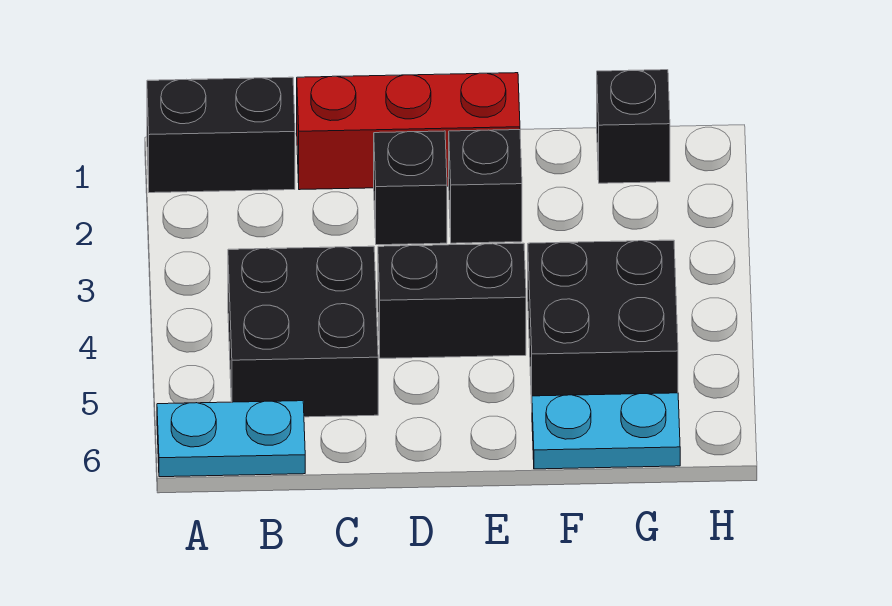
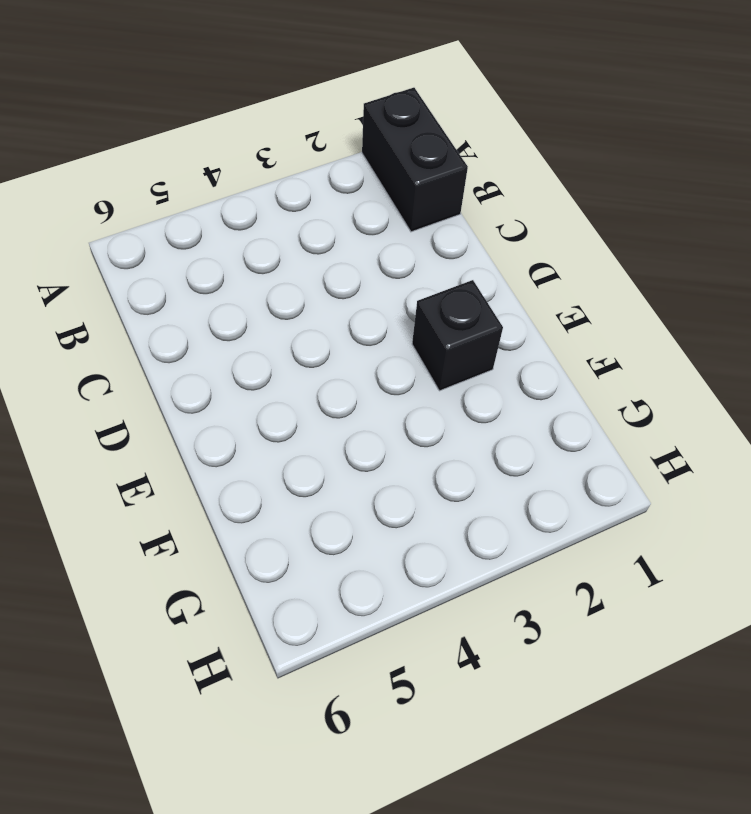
none -> cyan plate A6:B6 level 1
none -> black brick B4:C5 level 1

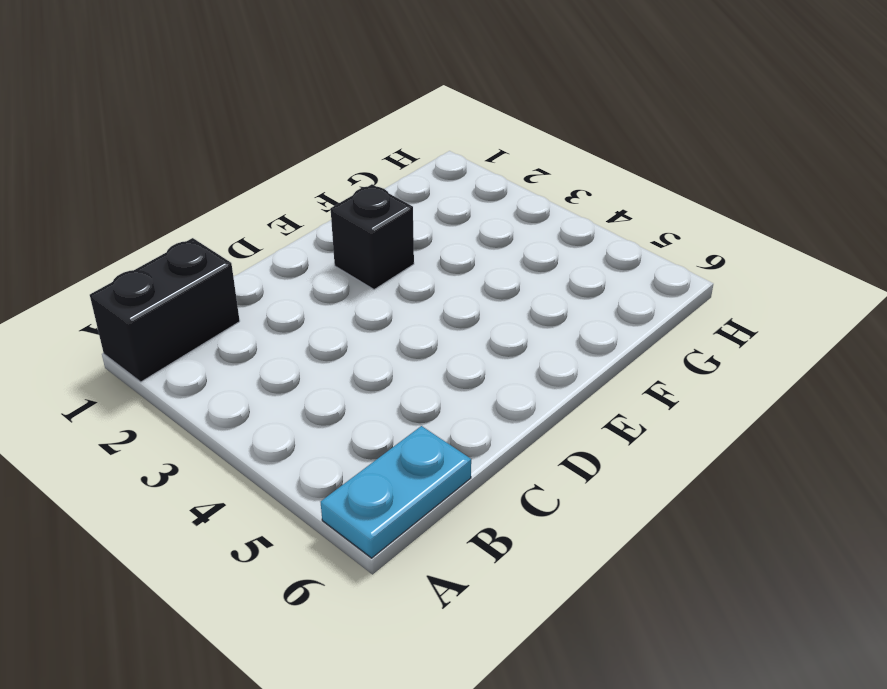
none -> black brick B4:C5 level 1
none -> red brick C1:E1 level 1

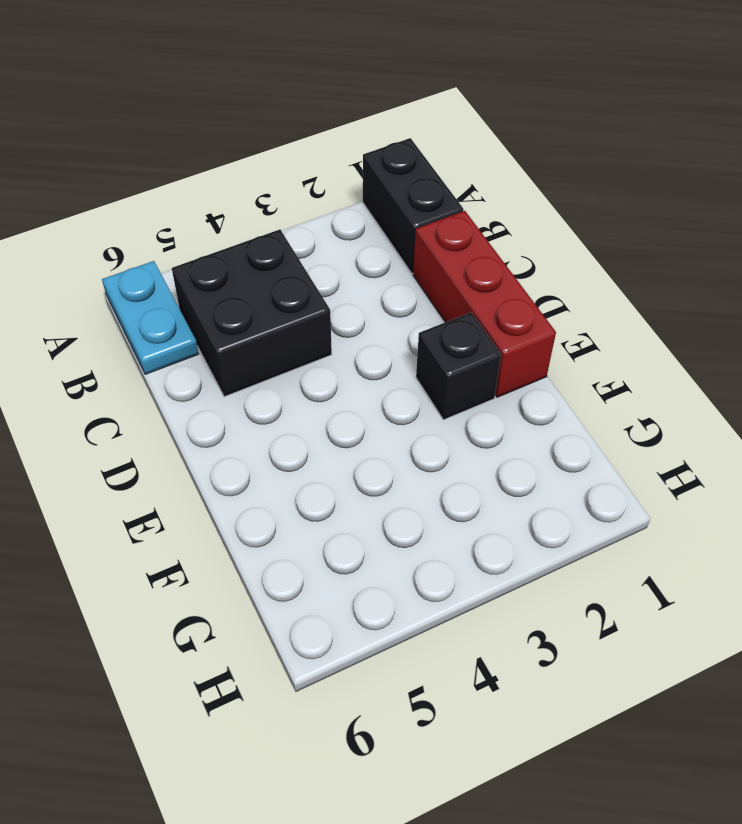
none -> black brick D2 level 1
none -> black brick D4:E4 level 1

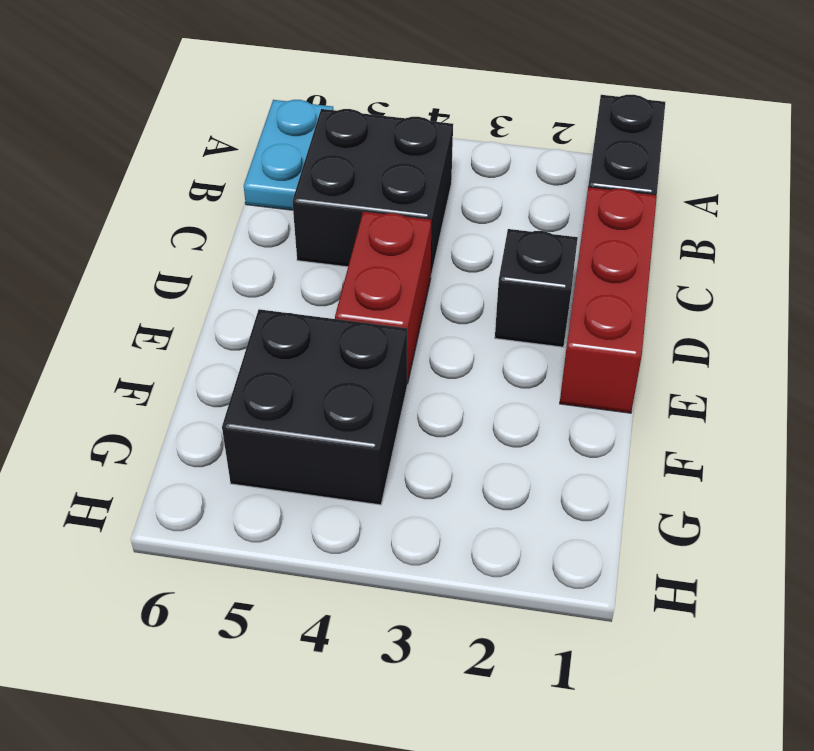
red brick D4:E4 level 1 -> black brick D4:E4 level 1
none -> black brick E2 level 1
none -> cyan plate F6:G6 level 1

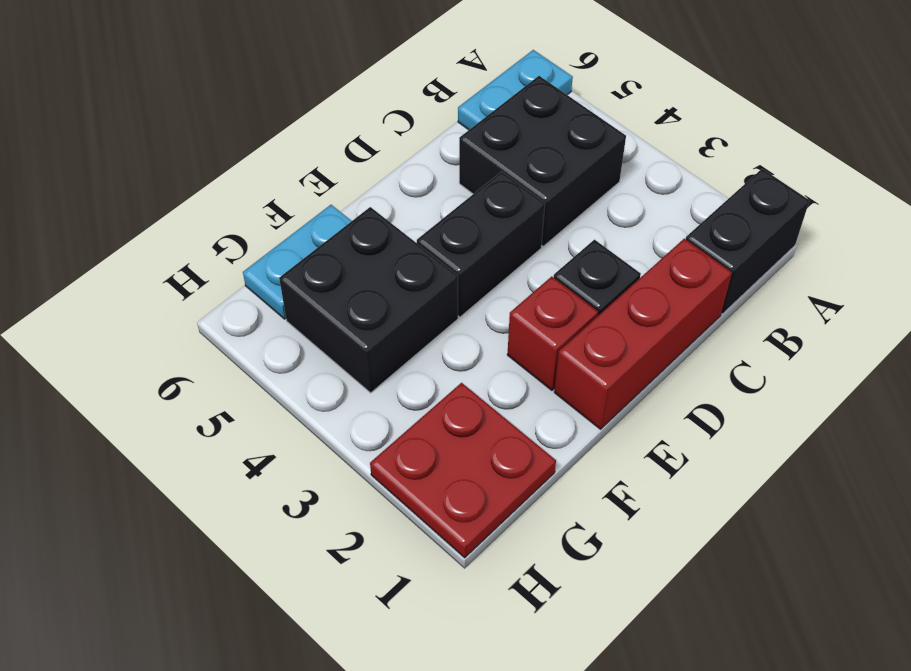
red brick E2 level 1 -> black brick E2 level 1
red plate G1:H2 level 1 -> black brick G1 level 1

